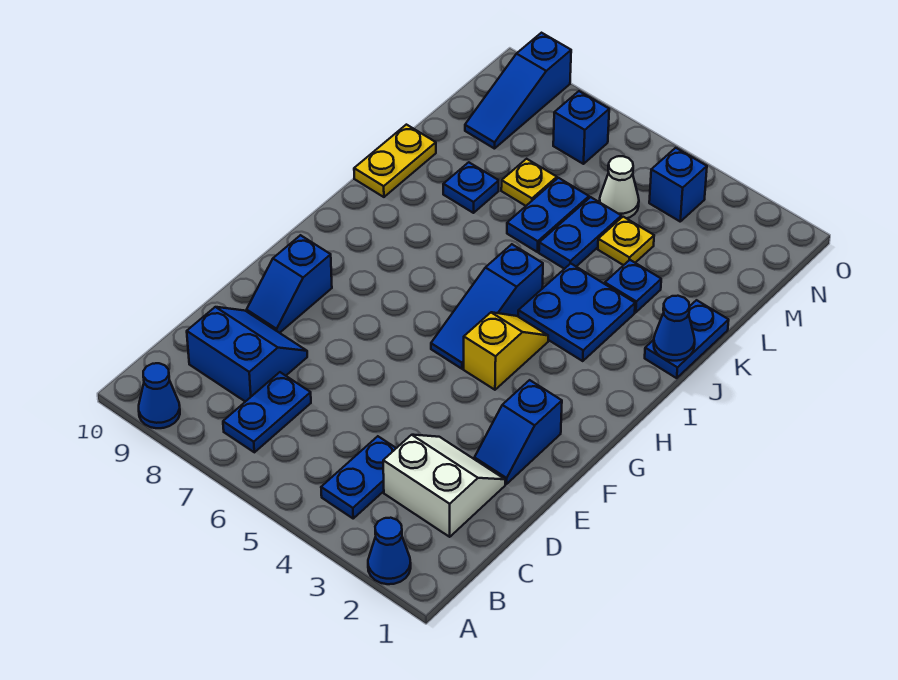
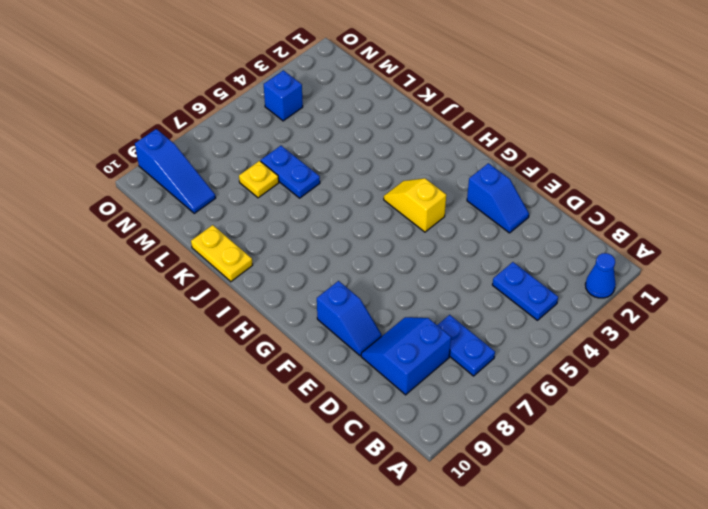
none -> blue cone A9 level 1
none -> white slope C2:D3 level 1 top C
none -> blue slope G5:I5 level 1 top I

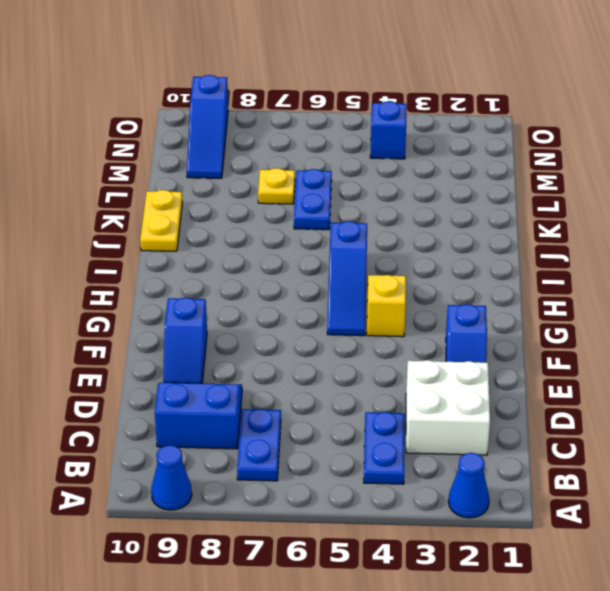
white brick C2:D3 level 1 -> white slope C2:D3 level 1 top C
none -> blue plate I3:J4 level 1
none -> blue plate J1:K1 level 1
none -> blue plate K3 level 1

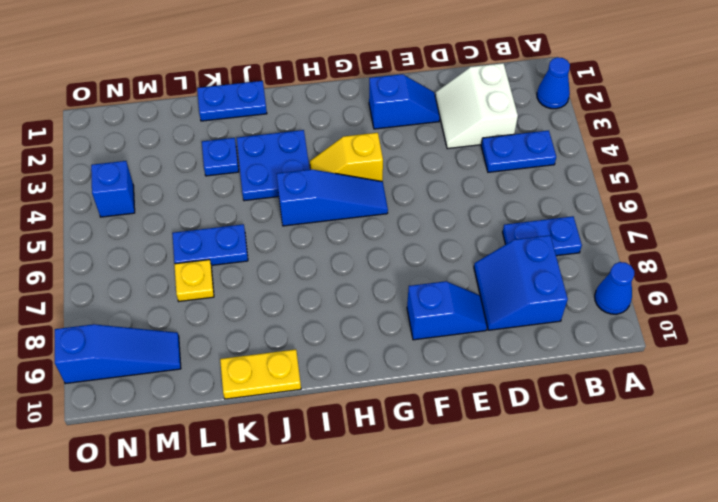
none -> blue plate K5:L5 level 1
none -> blue plate K8 level 1
none -> yellow plate L4 level 1

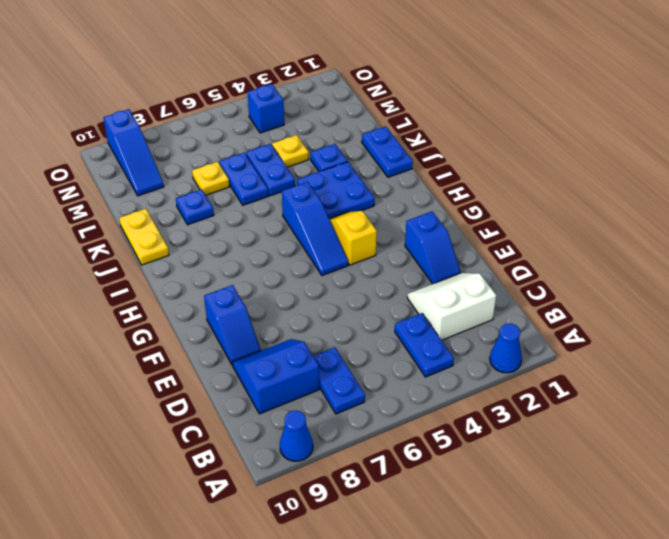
none -> white cone M5 level 1
none -> blue brick N7 level 1
none -> blue cone J1 level 2

